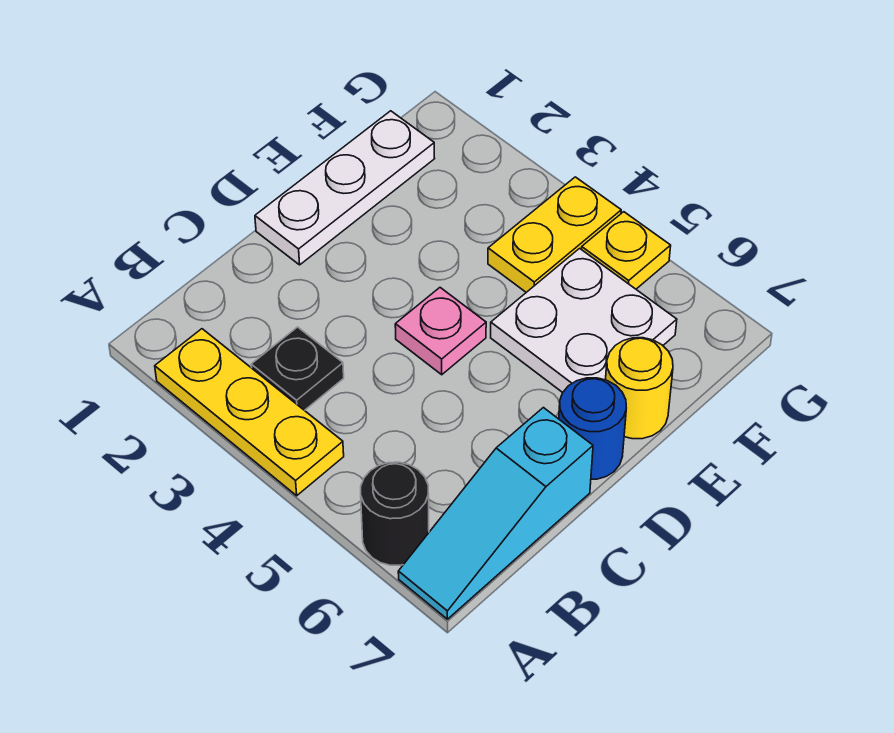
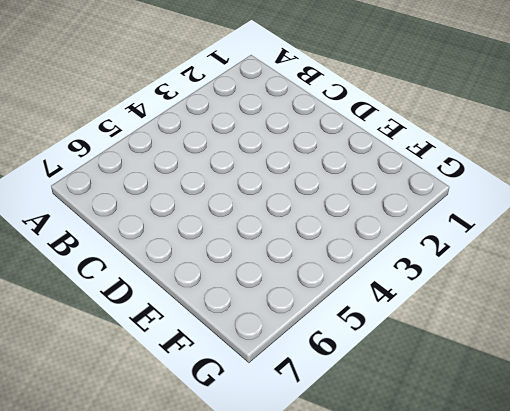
none -> yellow plate A2:A4 level 1
none -> black round brick A6 level 1

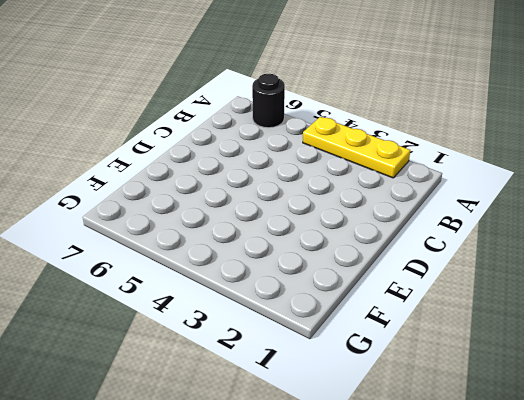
none -> cyan slope A7:C7 level 1 top C
none -> black plate B3 level 1

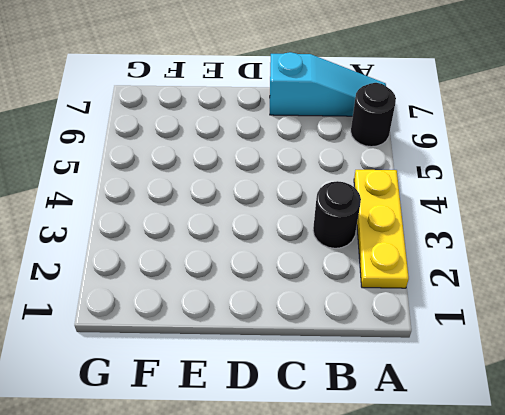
black round brick B3 level 1 -> black plate B3 level 1
none -> white plate D1:F1 level 1
none -> pink plate D4 level 1

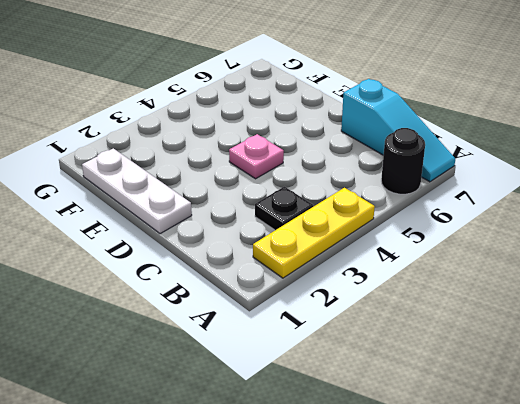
none -> blue round brick D7 level 1
none -> white plate E5:F6 level 1

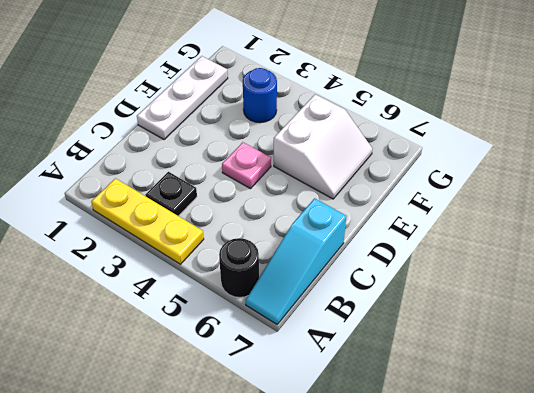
white slope E5:F6 level 1 top 5 -> white plate E5:F6 level 1
blue round brick F3 level 1 -> blue round brick D7 level 1
none -> yellow round brick E7 level 1
none -> yellow plate F4:G4 level 1

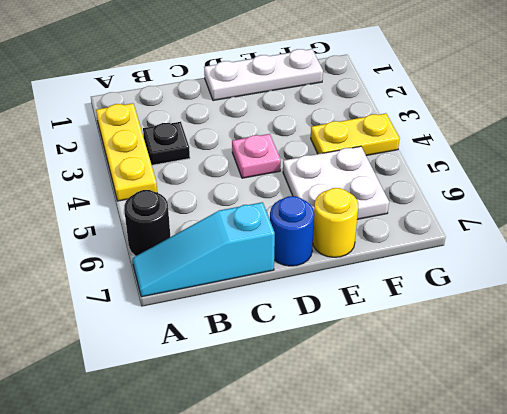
none -> yellow plate G5 level 1

